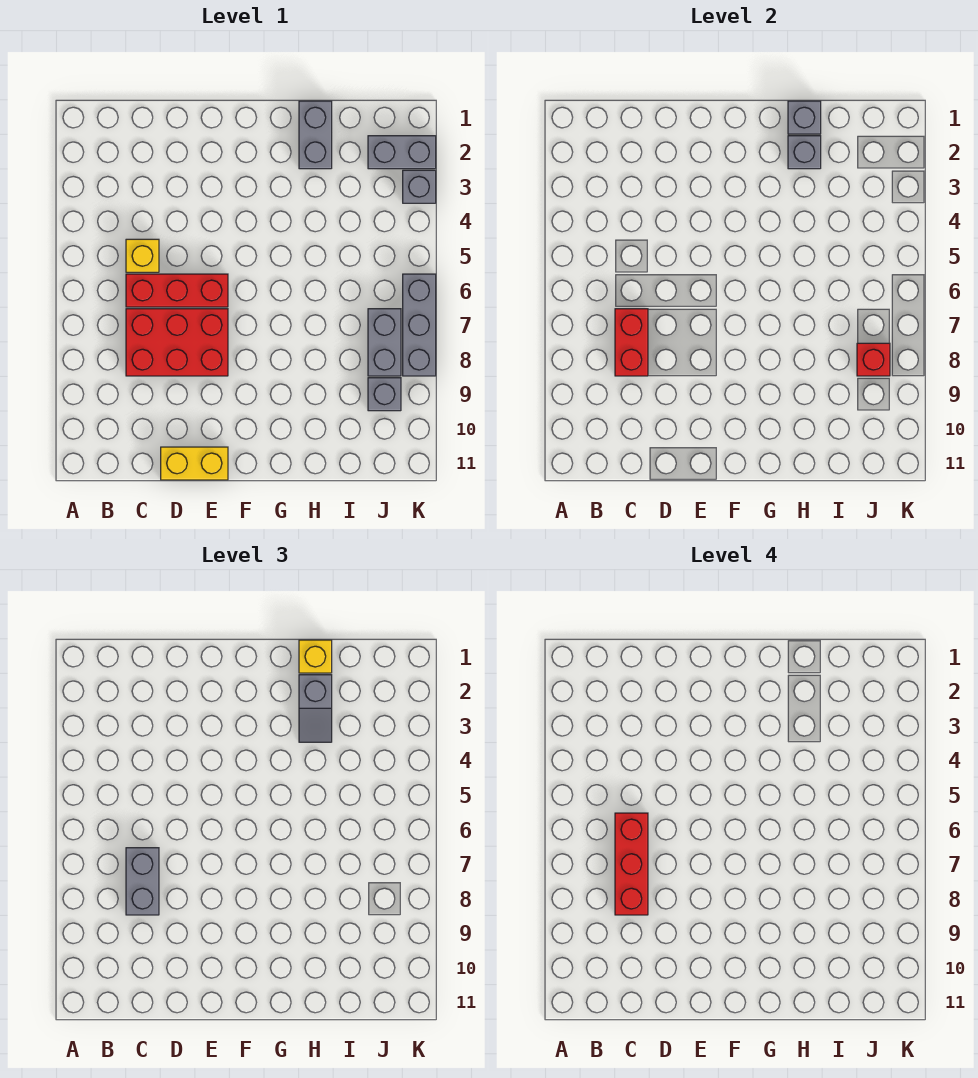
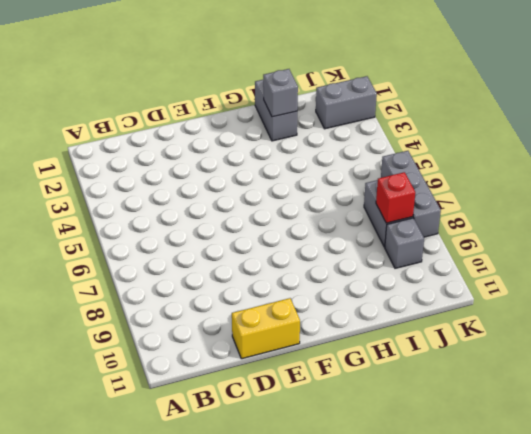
none -> yellow brick C5 level 1
none -> red brick C6:E6 level 1
none -> red brick C7:E8 level 1

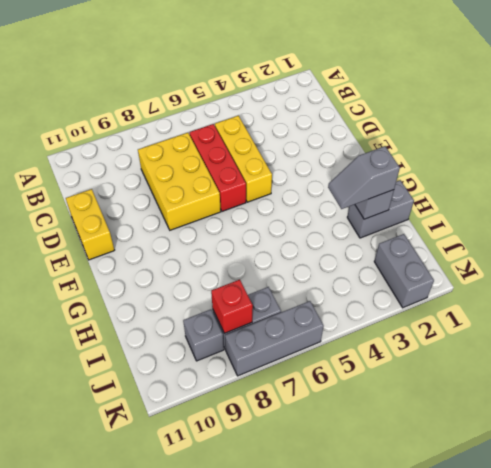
yellow brick C5:E5 level 1 -> yellow brick C5 level 1
yellow brick C7:E8 level 1 -> red brick C7:E8 level 1
none -> grey brick K3 level 1
none -> red brick C7:C8 level 2
none -> grey brick H1 level 2

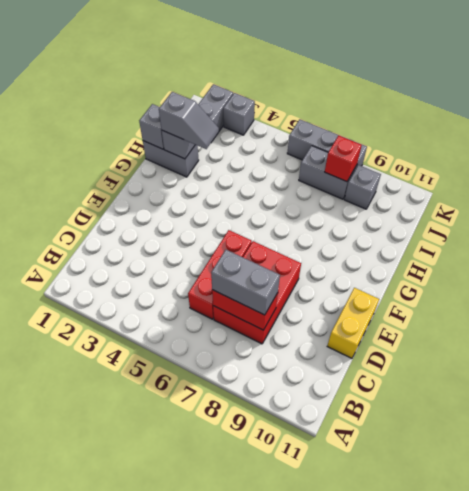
none -> yellow brick C5 level 1
none -> yellow brick H1 level 3
none -> red brick C6:C8 level 4

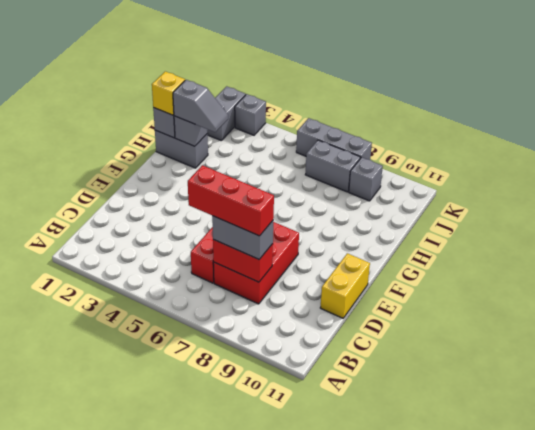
none -> yellow brick C5 level 1
none -> red brick J8 level 2

